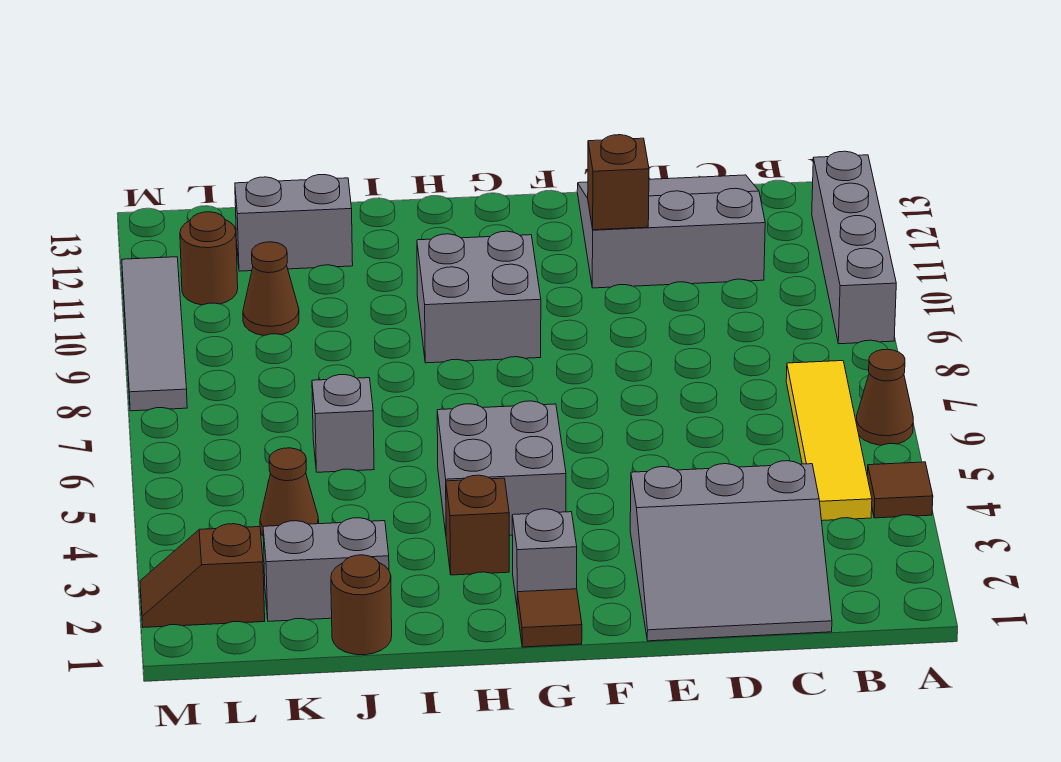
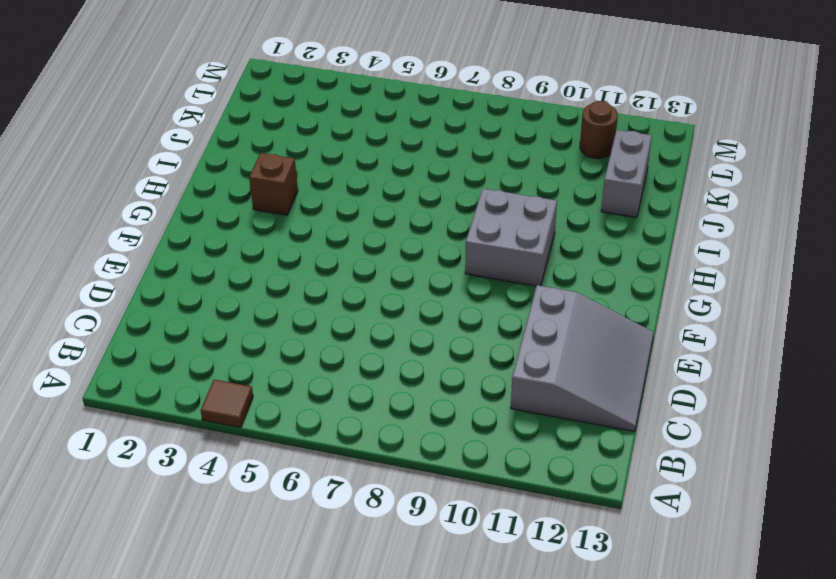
none -> brown cone A6 level 1
none -> grey brick A9:A12 level 1
none -> yellow tile B4:B7 level 1

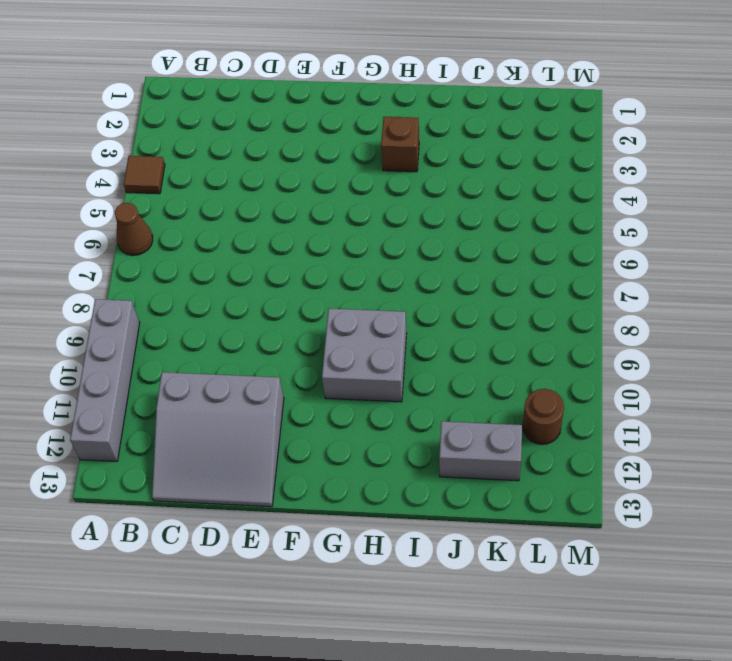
none -> yellow tile B4:B7 level 1
none -> grey slope C1:E3 level 1 top 3
none -> brown tile G1 level 1

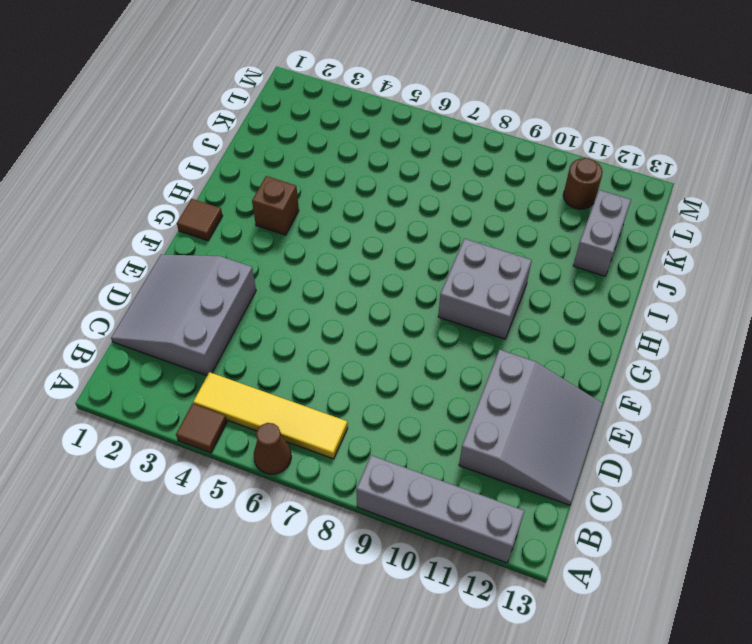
none -> grey brick G2 level 1
none -> grey brick G4:H5 level 1
none -> brown round brick J1 level 1

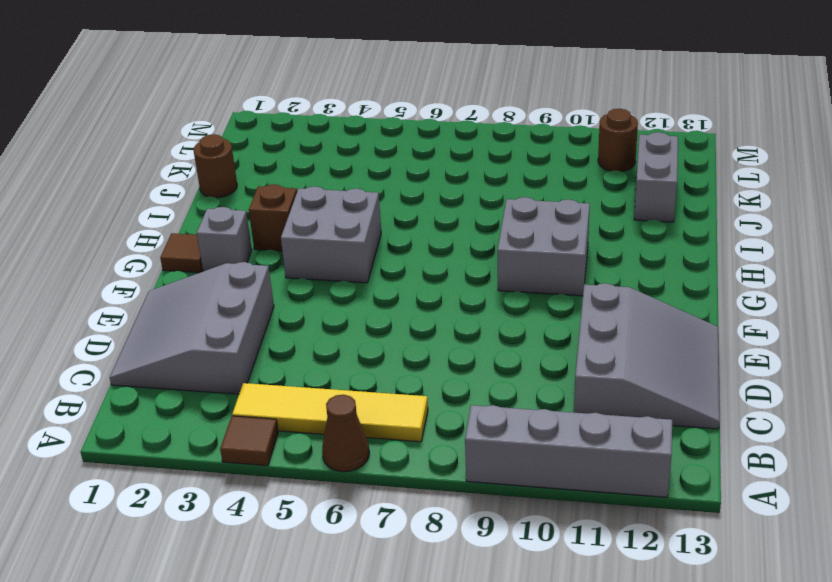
none -> grey brick J2:K2 level 1
none -> grey brick J6 level 1
none -> brown cone K4 level 1

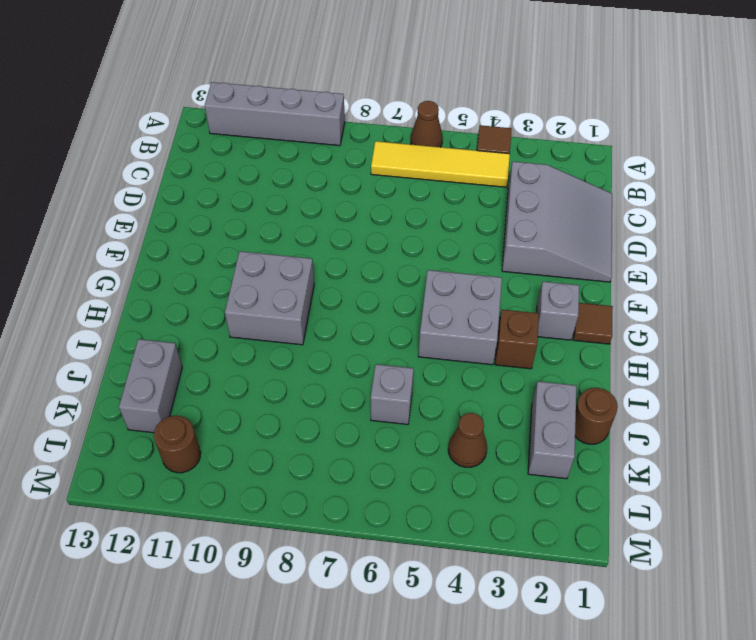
none -> grey slope C11:E13 level 1 top 11
none -> brown cone K10 level 1
none -> brown slope L2:M2 level 1 top L

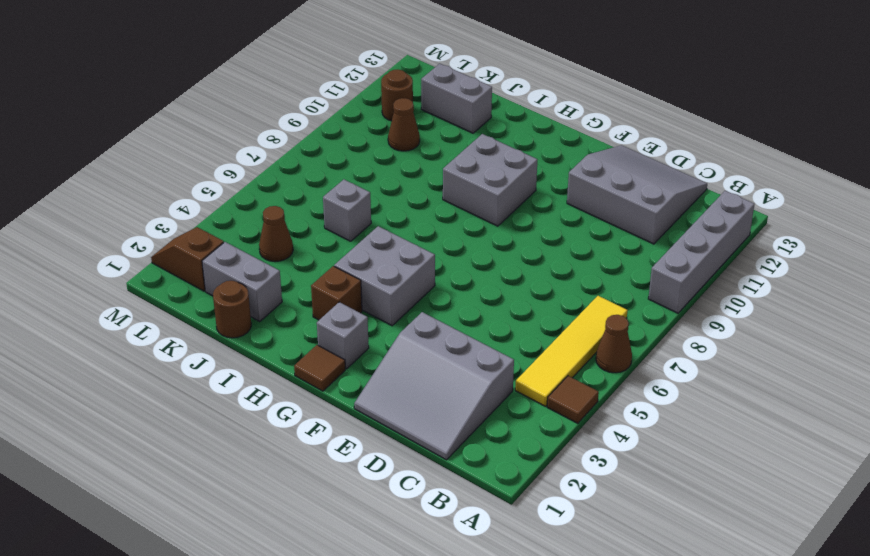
none -> grey tile M8:M11 level 1
none -> brown brick E11 level 2

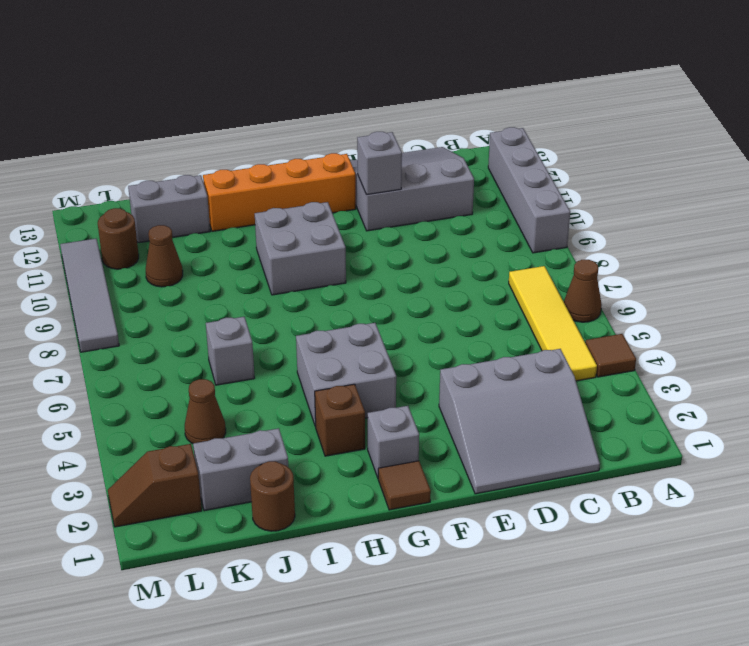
grey brick E11 level 2 -> brown brick E11 level 2
orange brick F12:I12 level 1 -> none

